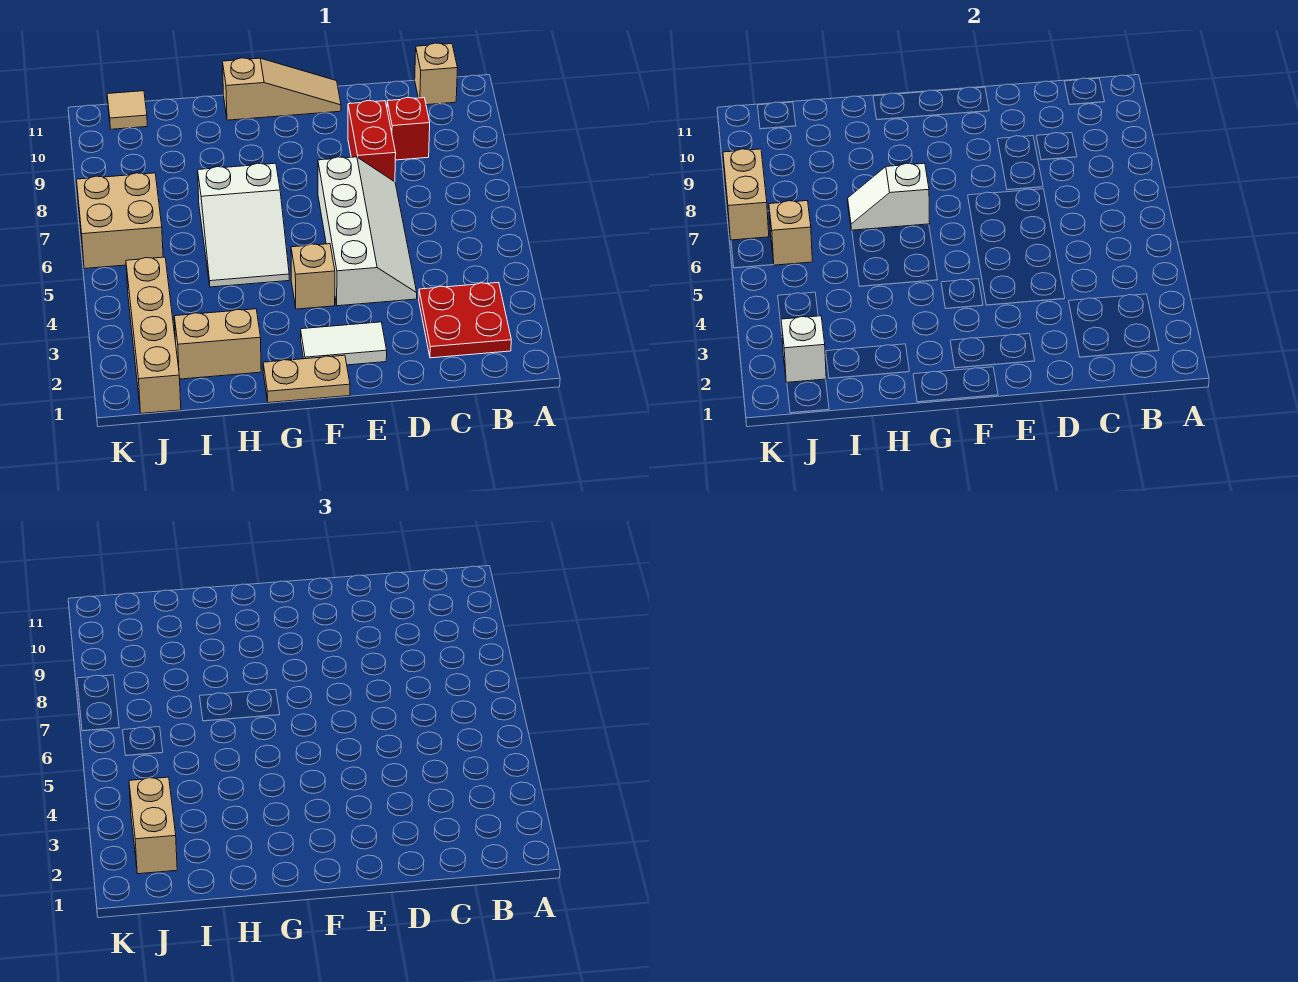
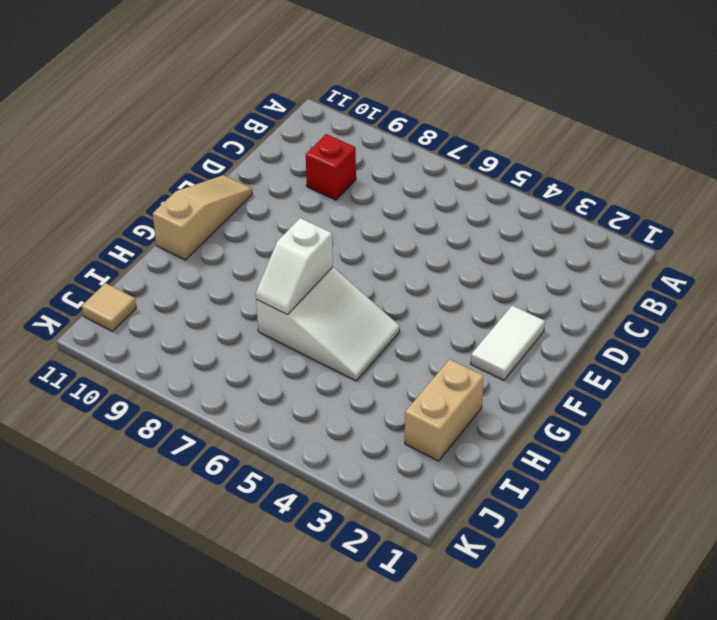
none -> red plate B2:C3 level 1
none -> tan brick B11 level 1
none -> white slope D4:E7 level 1 top E

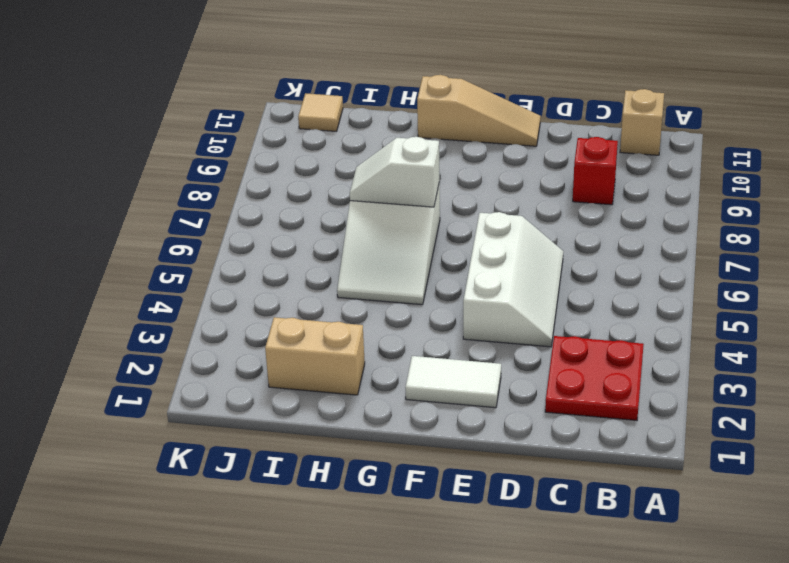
white slope D4:E6 level 1 top E -> white slope D4:E7 level 1 top E
none -> red brick D8:D9 level 1
none -> tan plate F1:G1 level 1
none -> tan brick F4 level 1

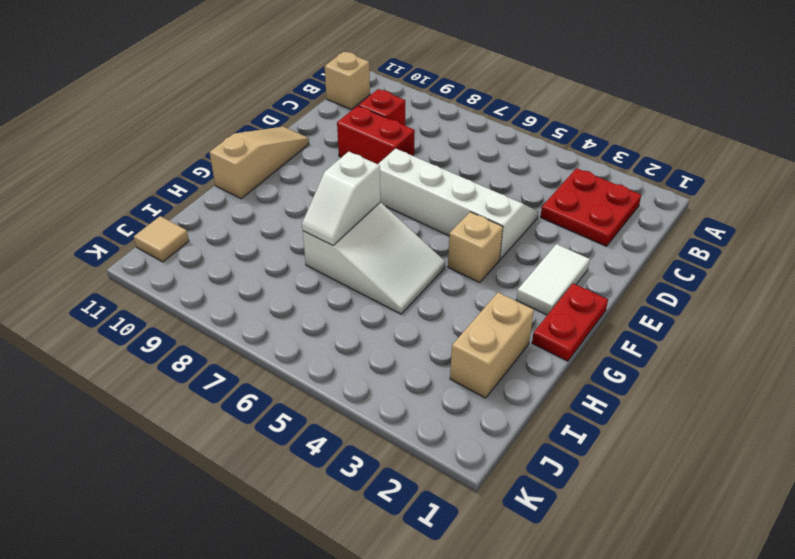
red plate F1:G1 level 1 -> tan plate F1:G1 level 1
none -> tan brick J1:J4 level 1
none -> tan brick J6:K7 level 1
none -> white brick J2 level 2

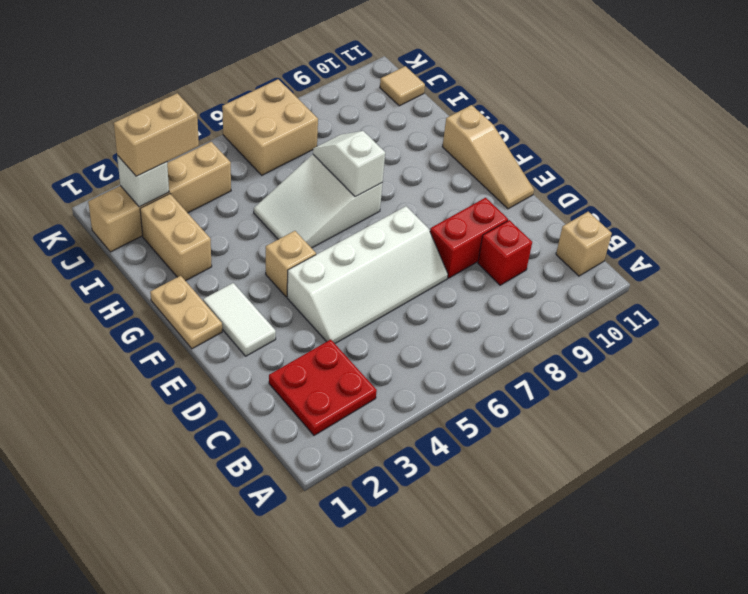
none -> tan brick J6 level 2
none -> tan brick K7:K8 level 2

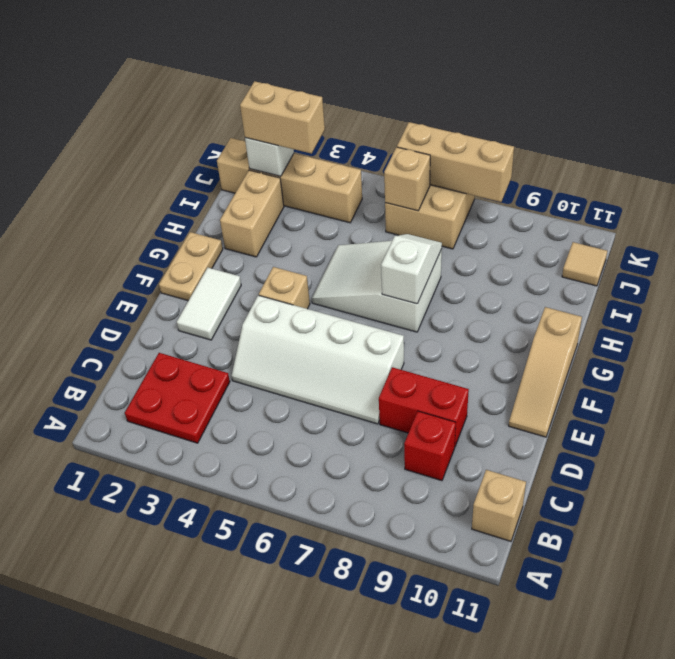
tan brick K6:K8 level 2 -> tan brick K7:K8 level 2

